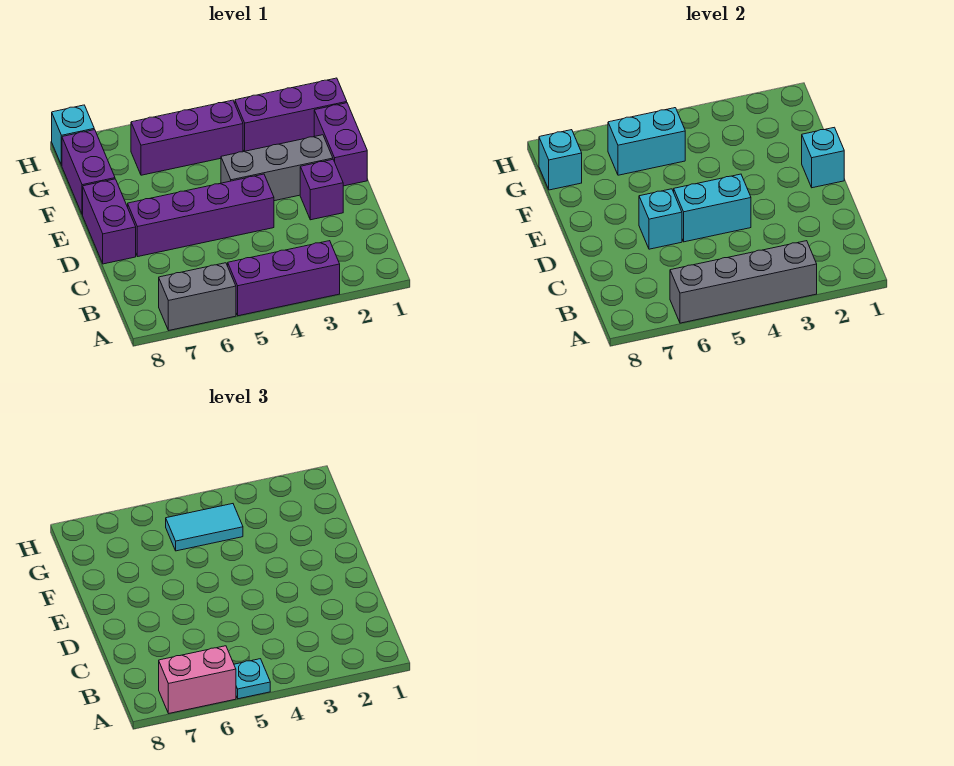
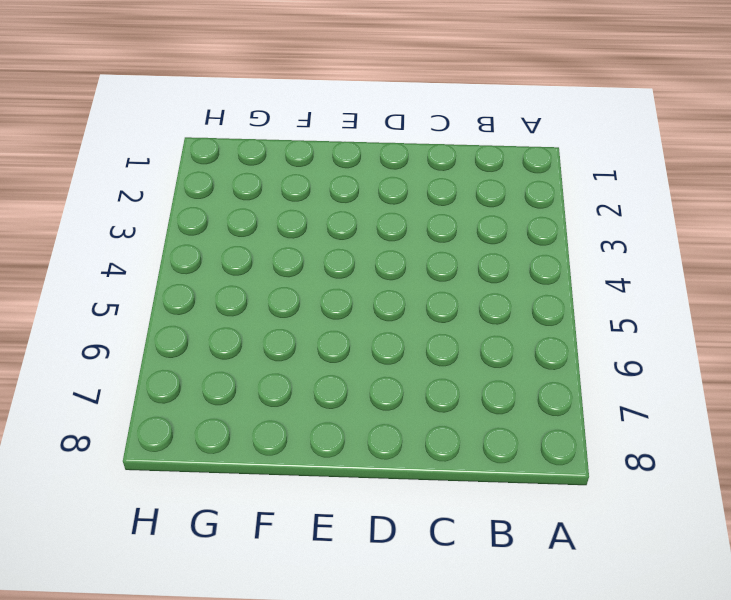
none -> purple brick A3:A5 level 1
none -> grey brick A6:A7 level 1
none -> purple brick D2 level 1

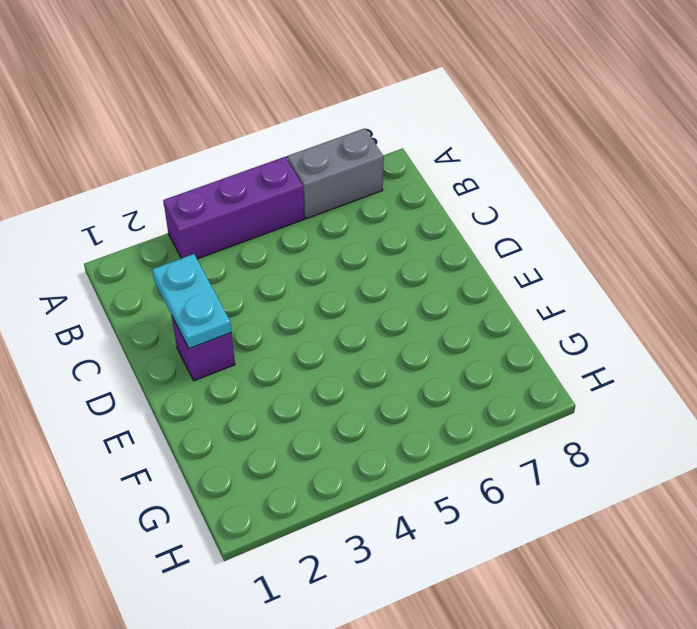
cyan plate C2:D2 level 2 -> none
none -> purple brick D4:D7 level 1
none -> purple brick D8:E8 level 1
none -> purple brick E1:F1 level 1

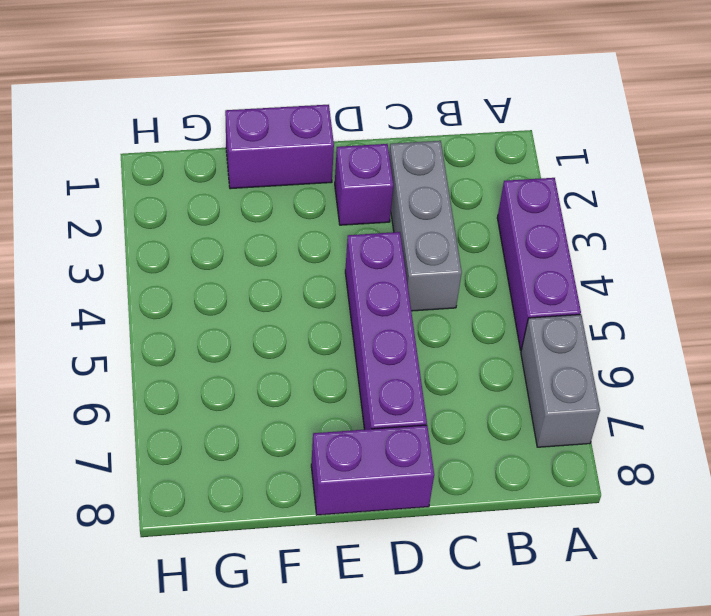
grey brick C2:C4 level 1 -> grey brick E2:E4 level 1
none -> purple brick F8:G8 level 1
none -> purple brick G1:G3 level 1
none -> purple brick G4:G6 level 1

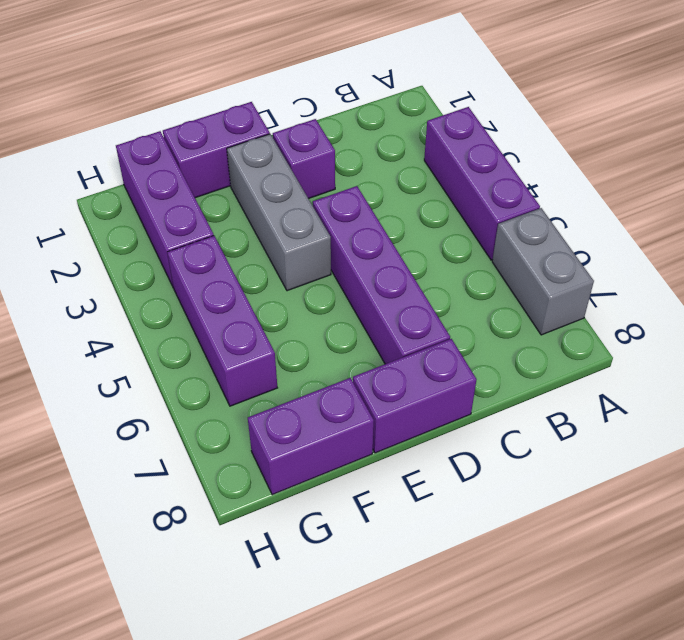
none -> cyan brick H8 level 1
none -> grey brick A3:A6 level 2
none -> cyan brick D4:D5 level 2

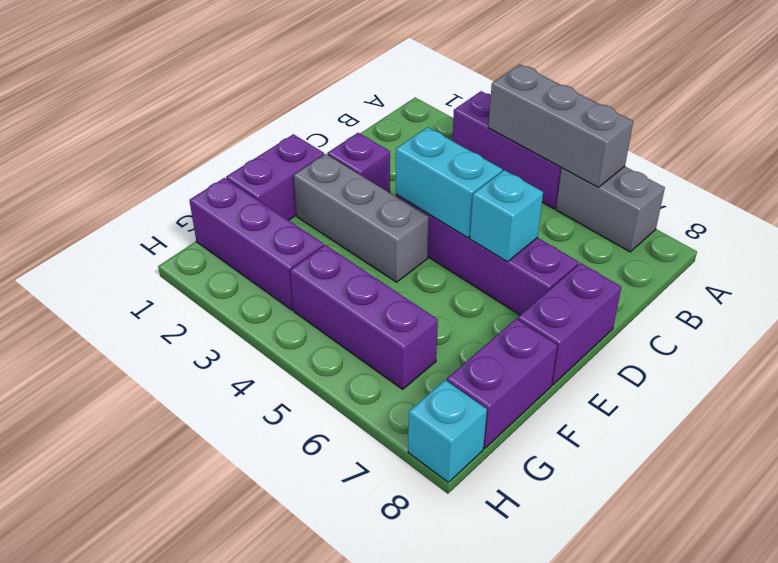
grey brick A4:A6 level 2 -> grey brick A3:A6 level 2
none -> cyan brick E1 level 2
none -> cyan brick G5:G6 level 2
none -> cyan brick G8 level 2

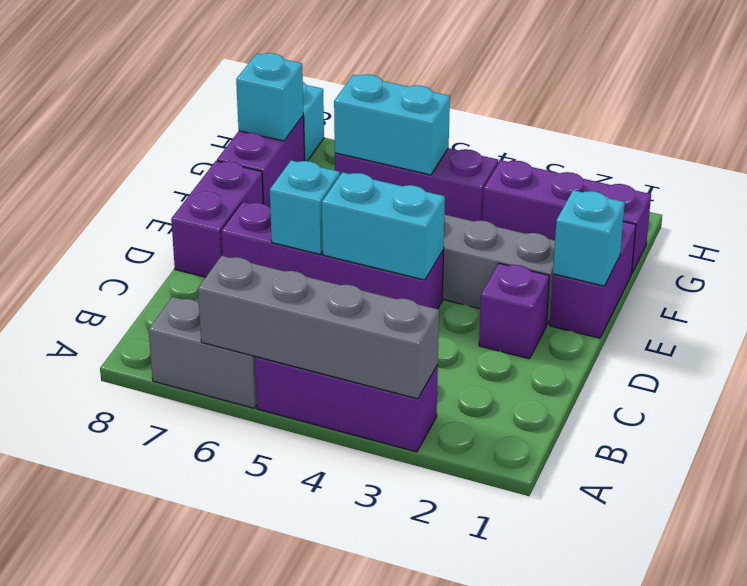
none -> cyan plate A5 level 3
none -> pink brick A6:A7 level 3
none -> cyan tile G4:G5 level 3

